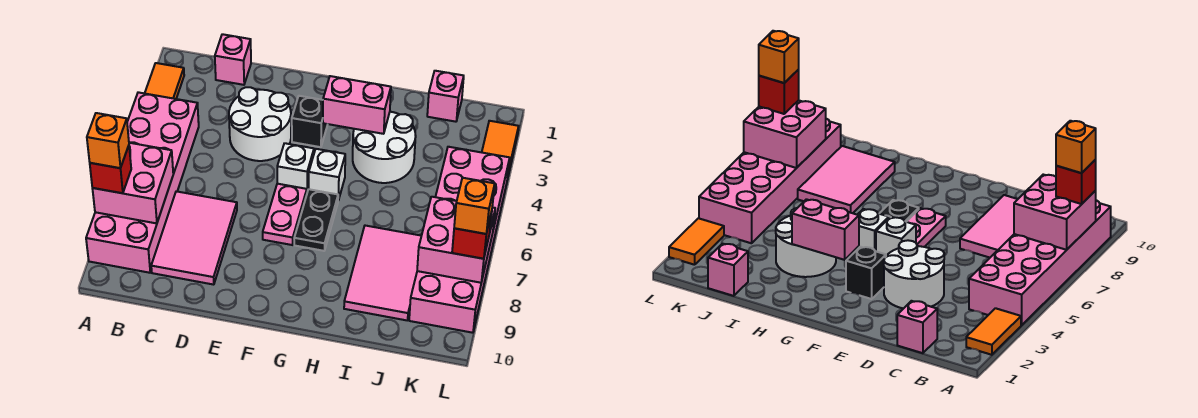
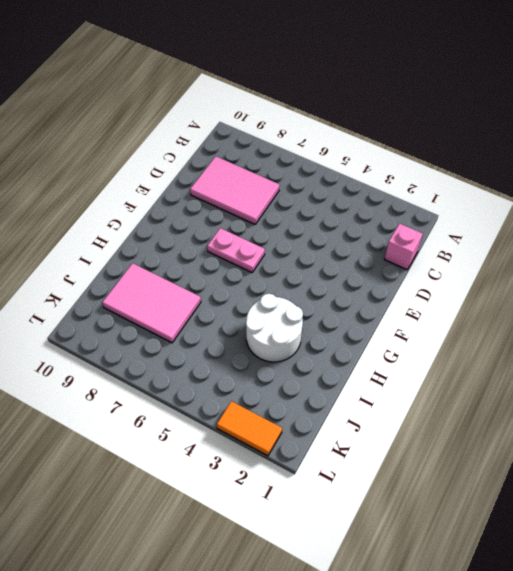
none -> orange tile A2:A3 level 1
none -> pink brick A4:B9 level 1
none -> white round brick D3:E4 level 1

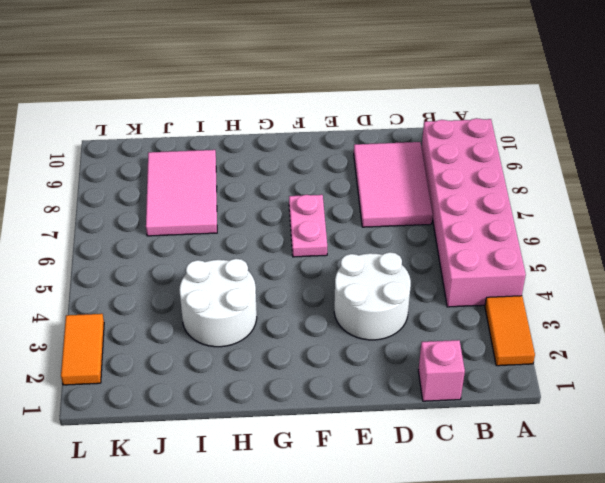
none -> black brick F3 level 1
none -> white brick F5 level 1
none -> white brick G5 level 1

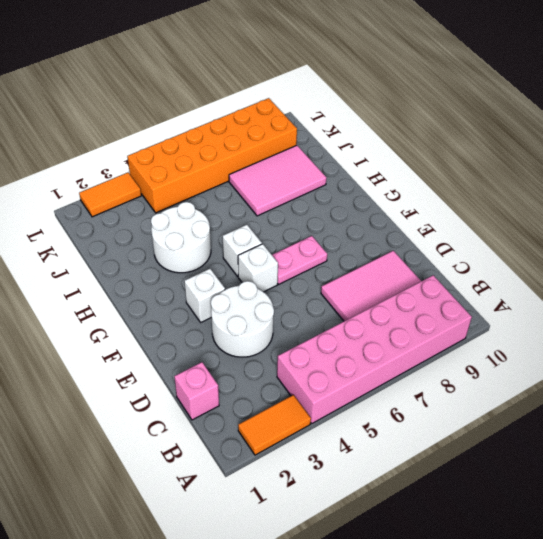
white brick F3 level 1 -> black brick F3 level 1
orange brick K4:L9 level 1 -> pink brick K4:L9 level 1
none -> black plate G6:G7 level 1
none -> pink brick J1 level 1
none -> pink brick A7:B8 level 2

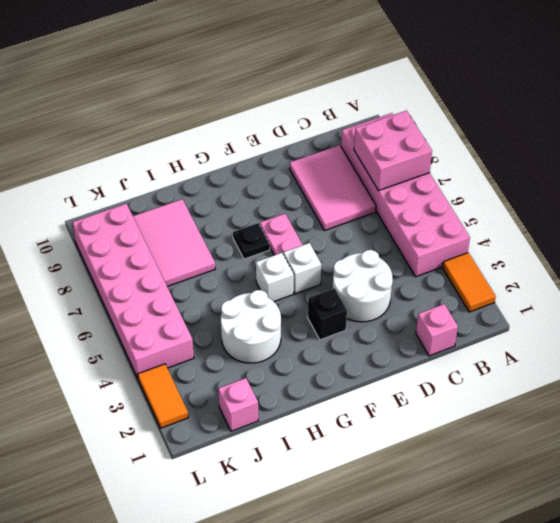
black plate G7 level 1 -> black plate G6:G7 level 1
none -> pink brick G3:H3 level 2
none -> pink brick K7:L8 level 2
none -> red brick A8 level 3

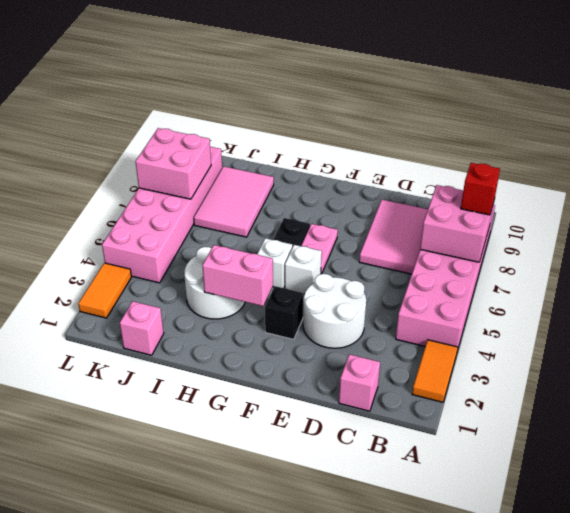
none -> red brick L8 level 3
none -> orange brick A8 level 4
none -> orange brick L8 level 4

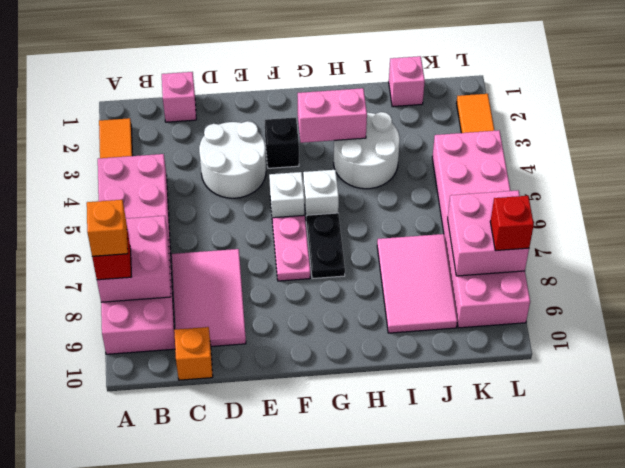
orange brick C10 level 1 -> orange brick L8 level 4

